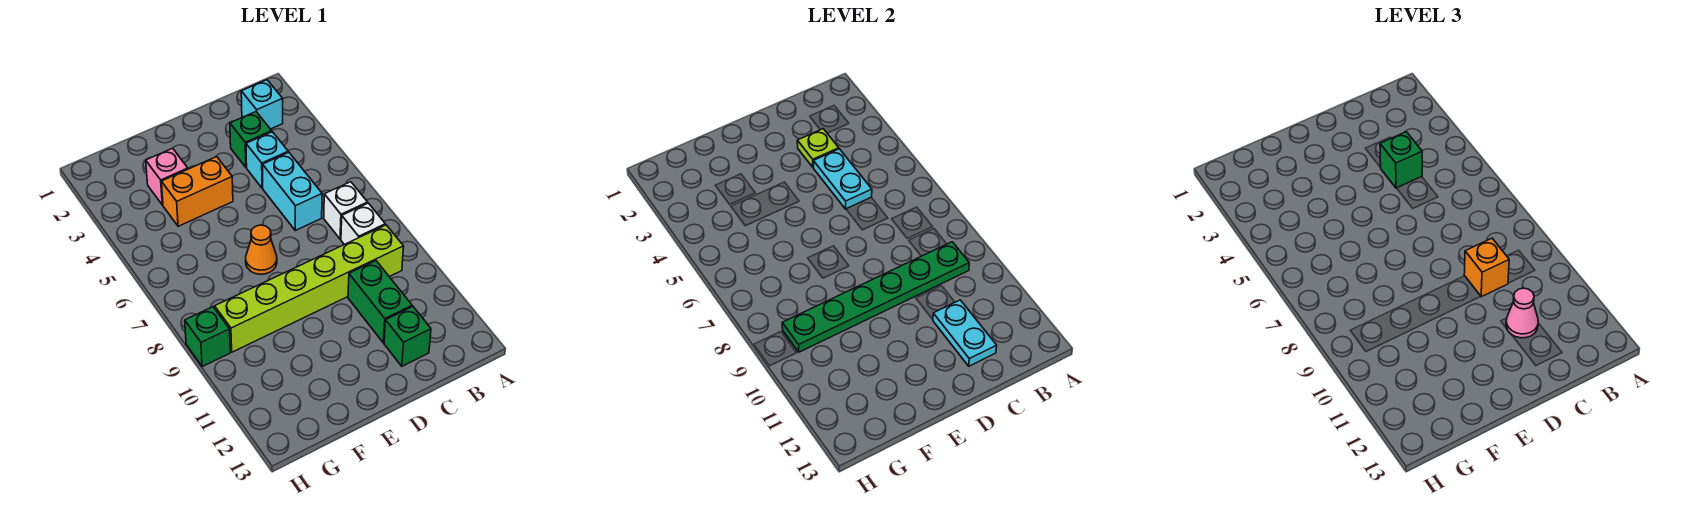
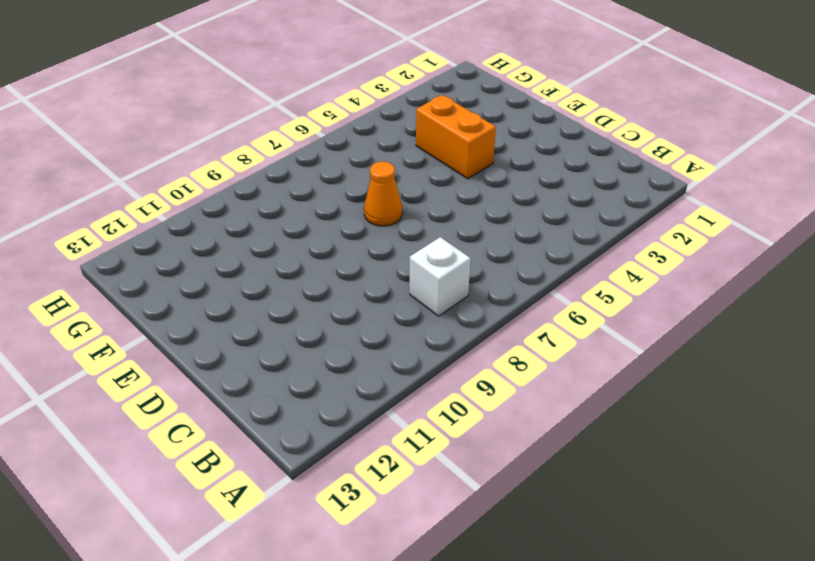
none -> cyan brick B2 level 1
none -> white brick B7 level 1
none -> lime brick B9:G9 level 1

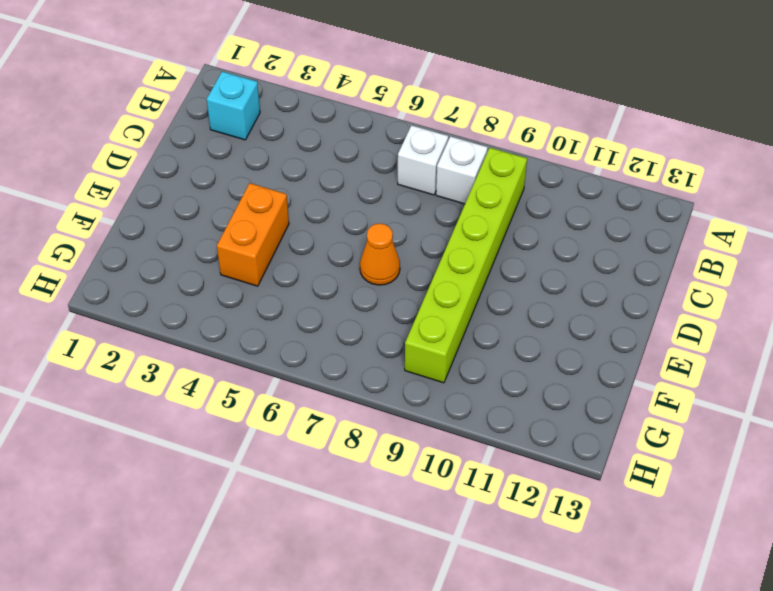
none -> green brick C3 level 1
none -> cyan brick C4 level 1
none -> cyan brick C5:C6 level 1

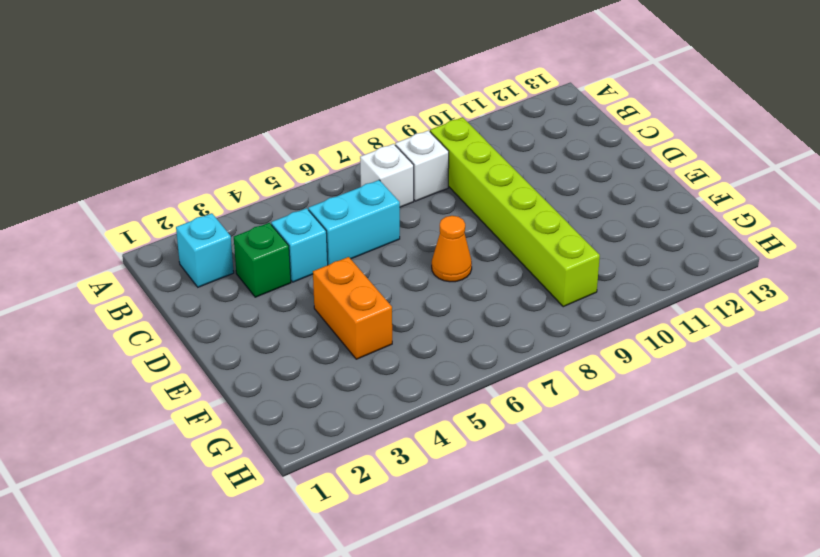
none -> green brick C10:C11 level 1
none -> green brick C12 level 1
none -> pink brick F3 level 1

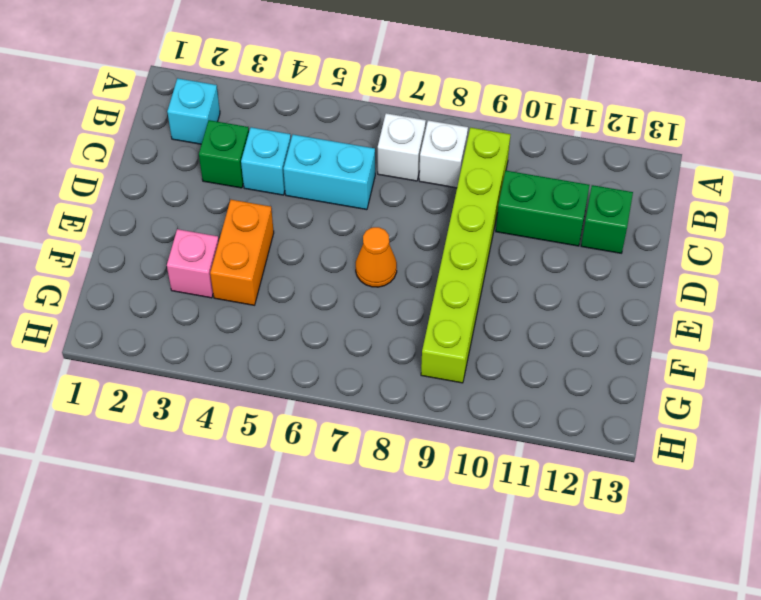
none -> green brick H9 level 1
none -> green plate B9:G9 level 2
none -> lime plate C3 level 2

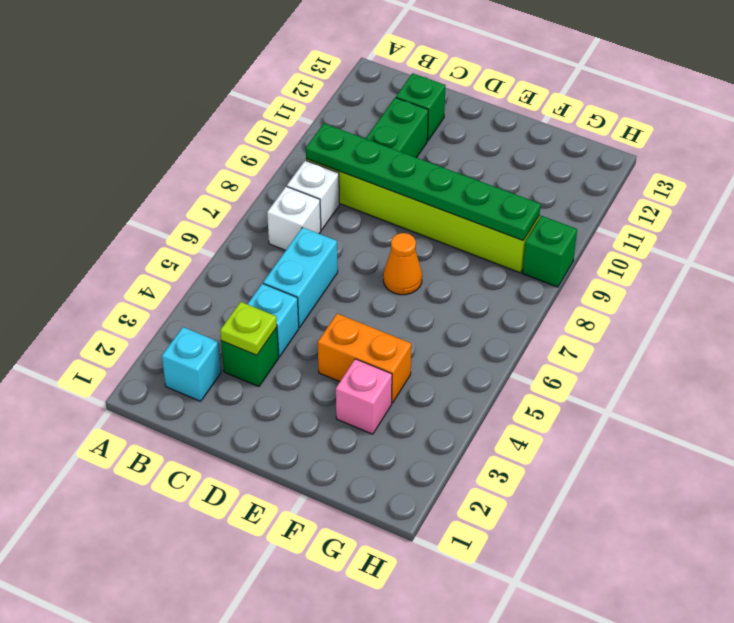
none -> cyan plate C4:C5 level 2
none -> cyan plate C11:C12 level 2
none -> green brick C4 level 3

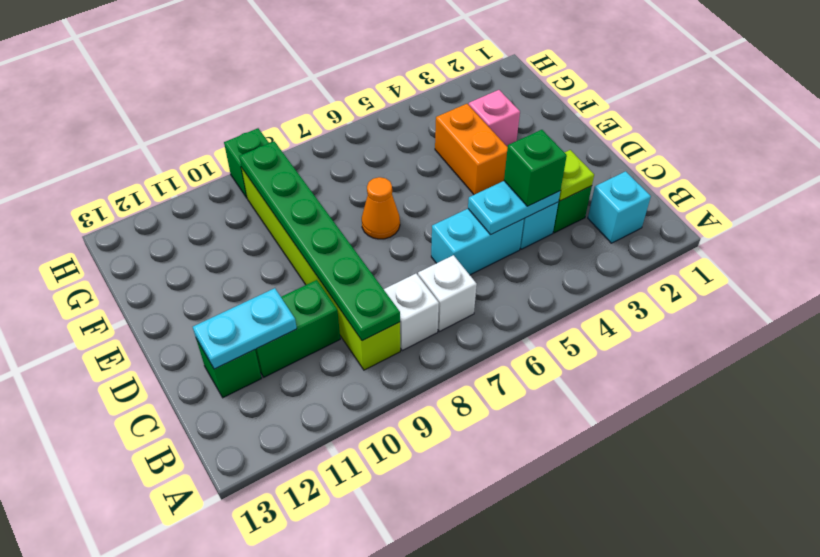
none -> orange brick C9 level 3
none -> pink cone C11 level 3

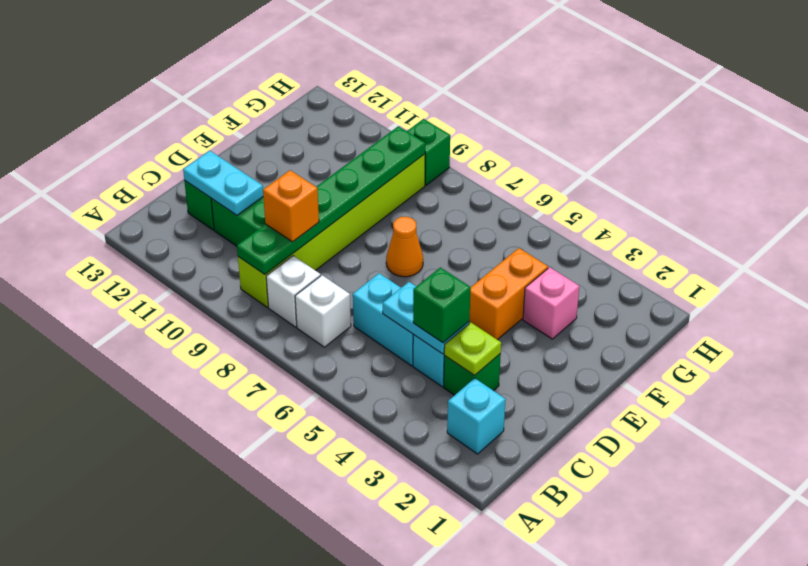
none -> pink cone C11 level 3

